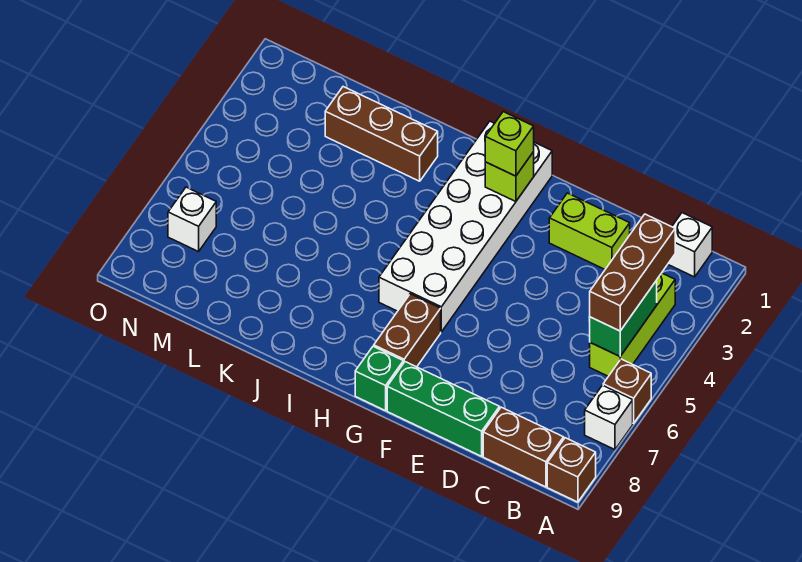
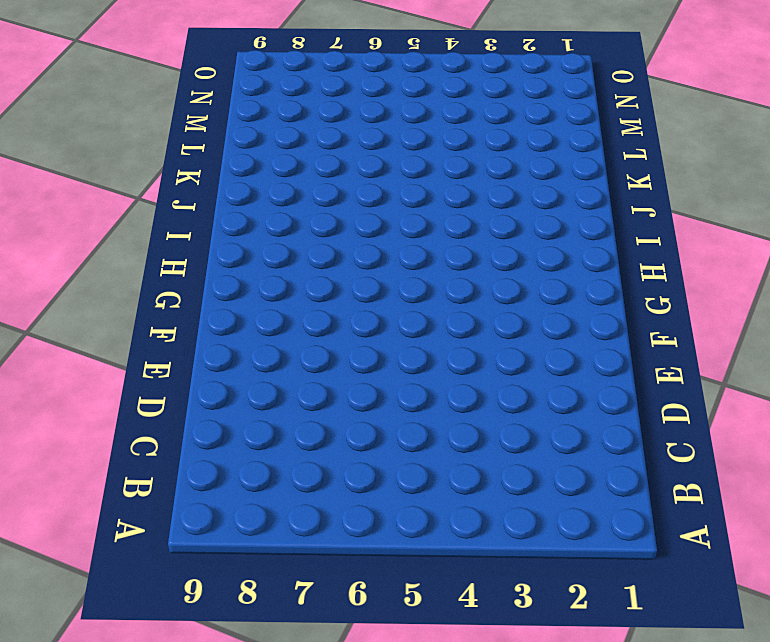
none -> brown brick A6 level 1
none -> white brick A7 level 1
none -> brown brick A9 level 1

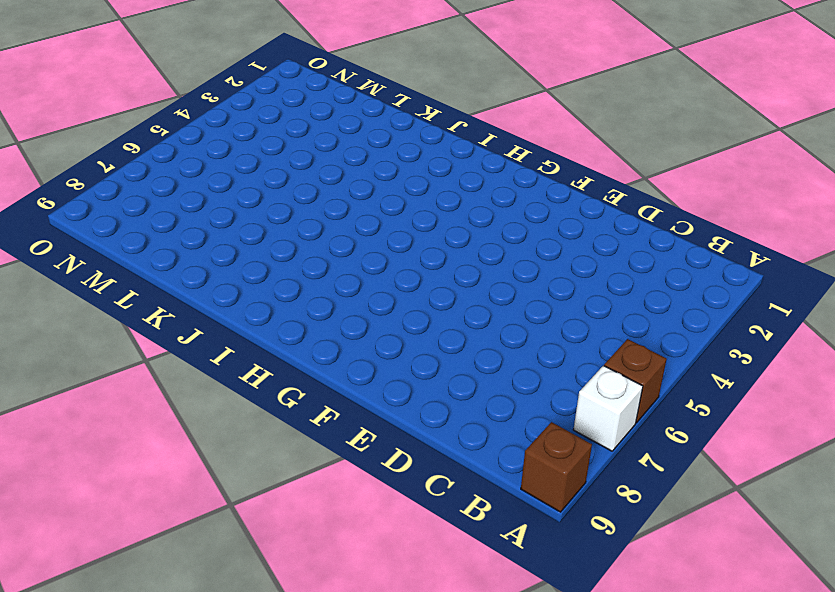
none -> white brick B1 level 1
none -> lime brick B3:B5 level 1
none -> brown brick B9:C9 level 1

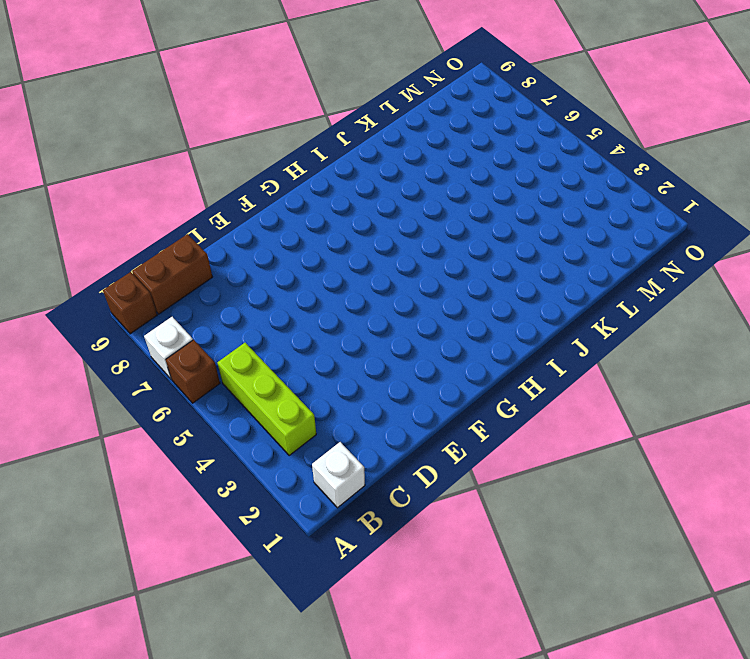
none -> lime brick D2:E2 level 1
none -> green brick D9:F9 level 1
none -> white brick G1:H6 level 1

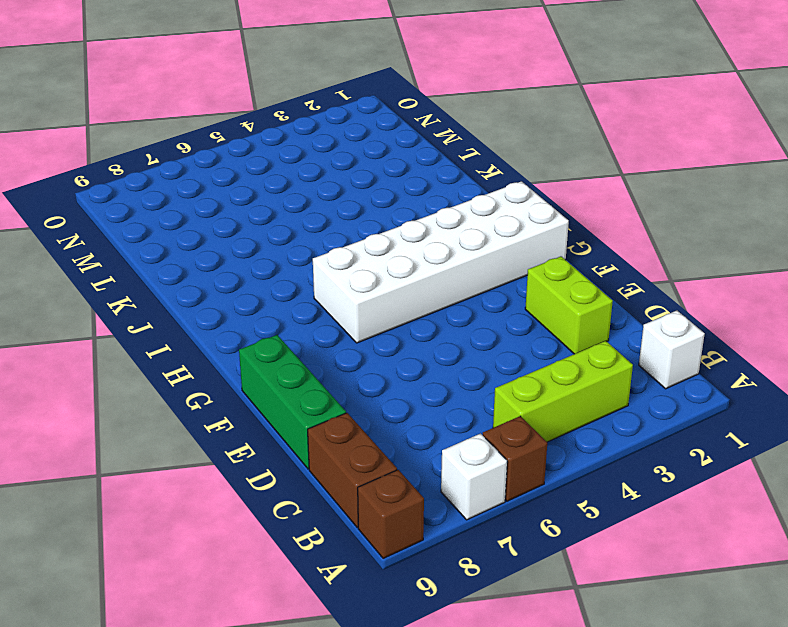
none -> brown brick G7:G8 level 1
none -> green brick G9 level 1
none -> brown brick J2:L2 level 1

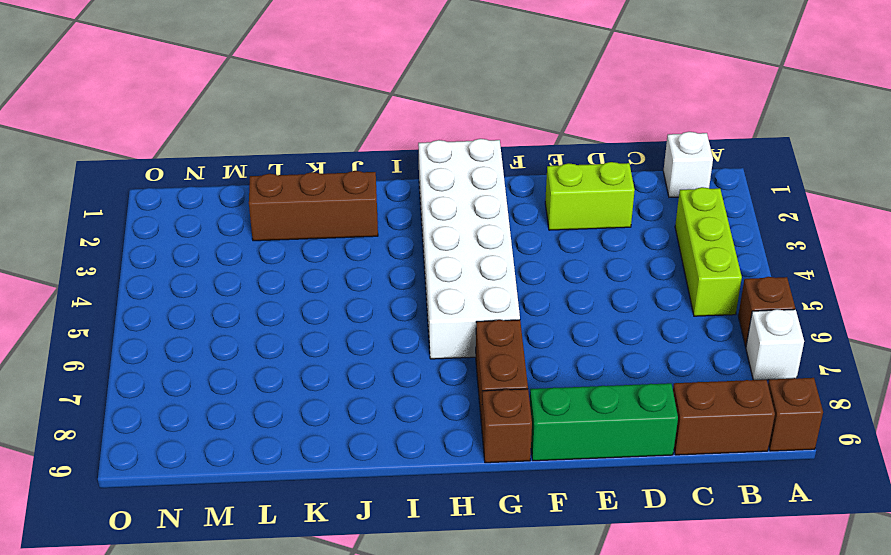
brown brick G9 level 1 -> green brick G9 level 1
none -> white brick N7 level 1
none -> green brick B4:B5 level 2
none -> lime brick G2 level 2

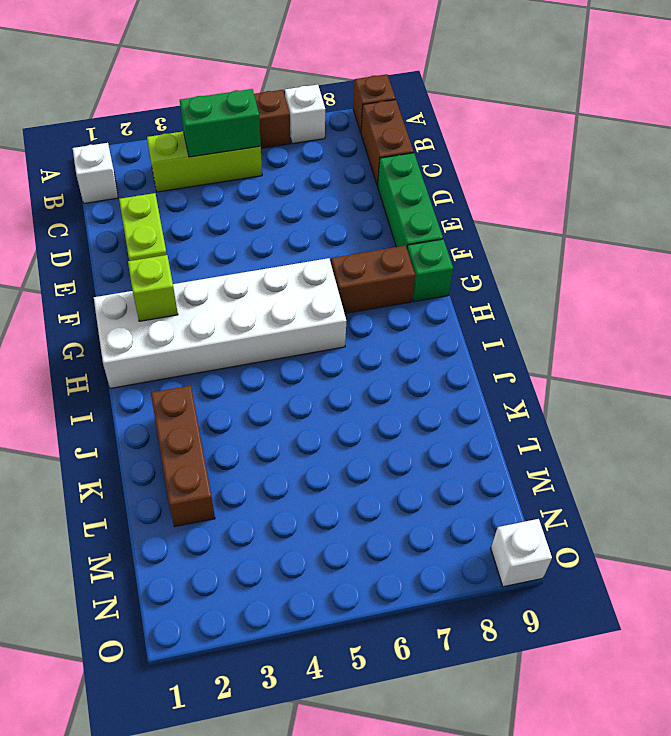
white brick O9 level 1 -> white brick N7 level 1
none -> brown brick B3:B5 level 3
none -> lime brick G2 level 3

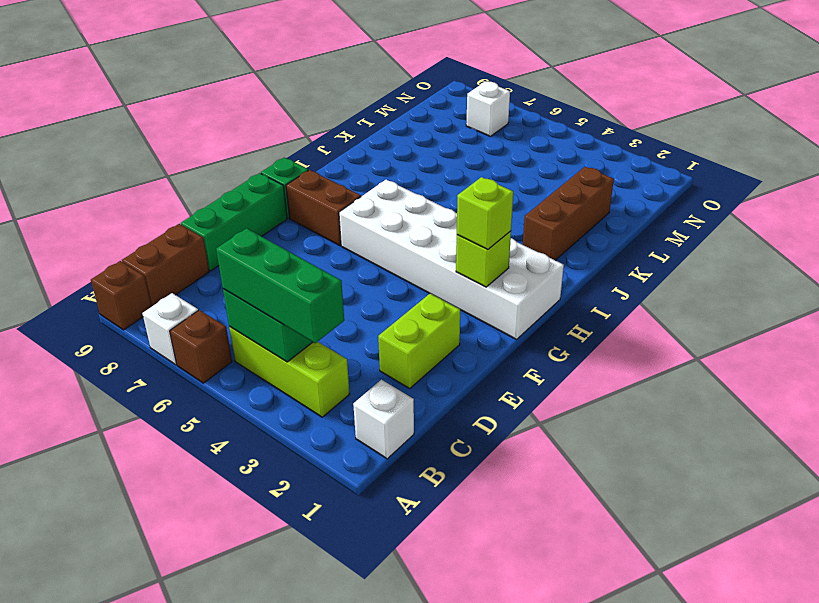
green brick B3:B5 level 3 -> brown brick B3:B5 level 3

